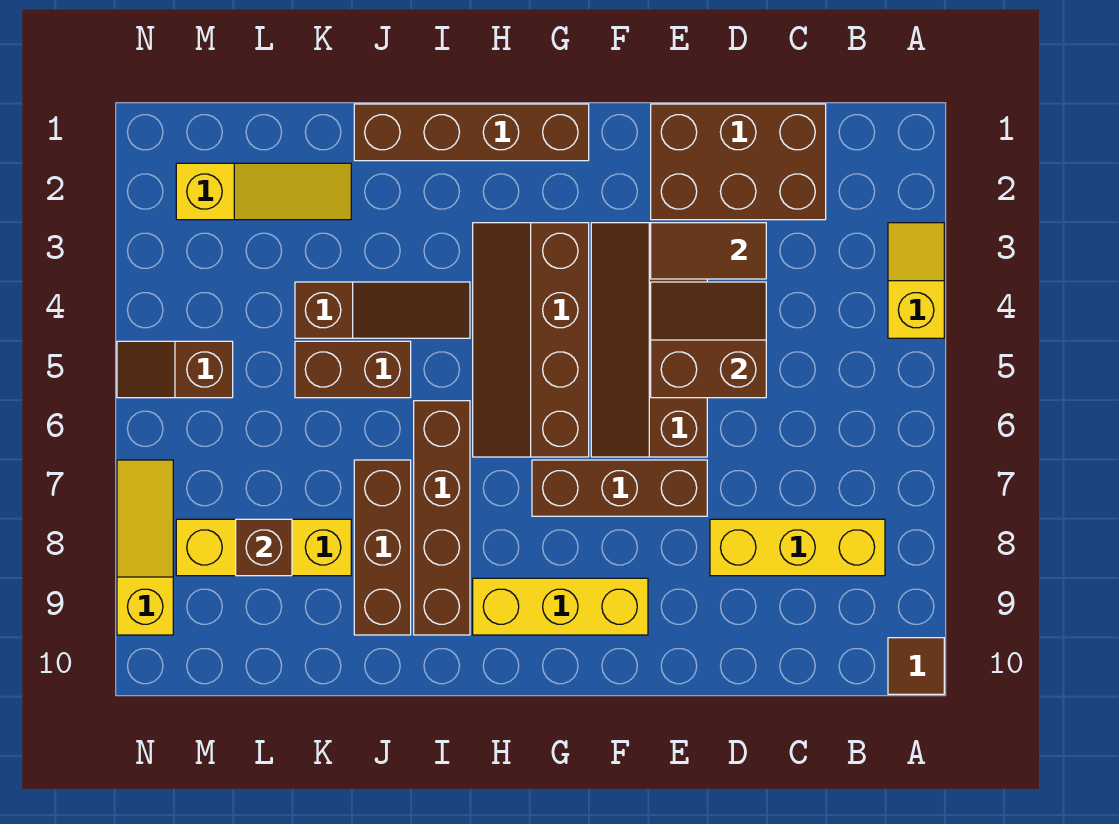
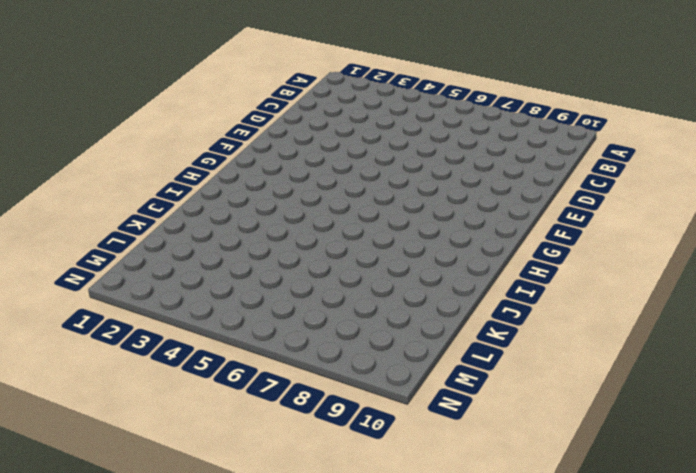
none -> yellow slope A3:A4 level 1 top 4
none -> brown tile A10 level 1
none -> yellow brick B8:D8 level 1

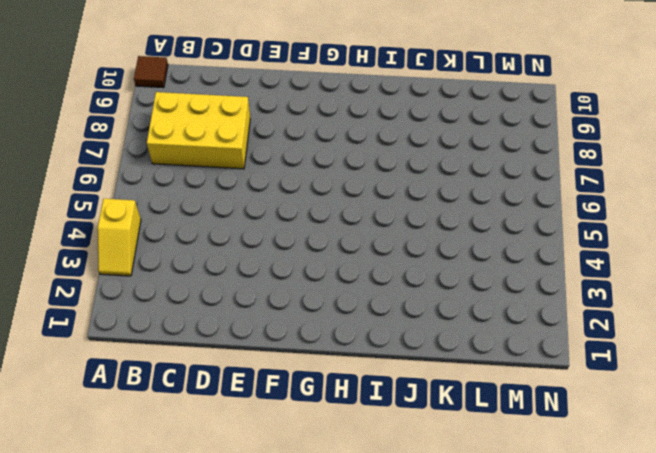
yellow brick B7:D8 level 1 -> yellow brick B8:D8 level 1
none -> brown brick C1:E2 level 1
none -> brown slope E3:F6 level 1 top E
none -> brown brick E7:G7 level 1

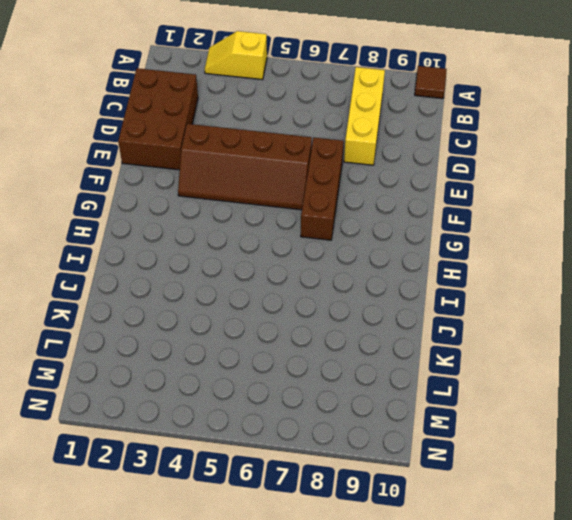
none -> yellow brick F9:H9 level 1
none -> brown brick G1:J1 level 1
none -> brown slope G3:H6 level 1 top G

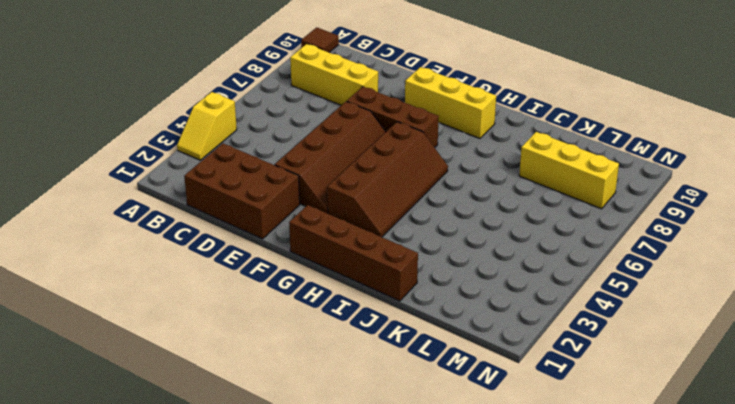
none -> brown slope I4:K4 level 1 top K
none -> brown brick I6:I9 level 1
none -> brown brick J5:K5 level 1

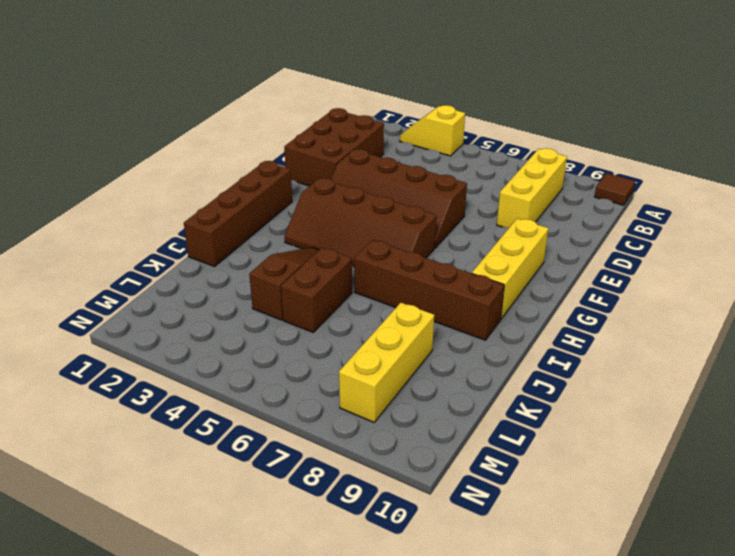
none -> brown brick E7:G7 level 1
none -> brown brick J7:J9 level 1
none -> yellow slope K2:M2 level 1 top M

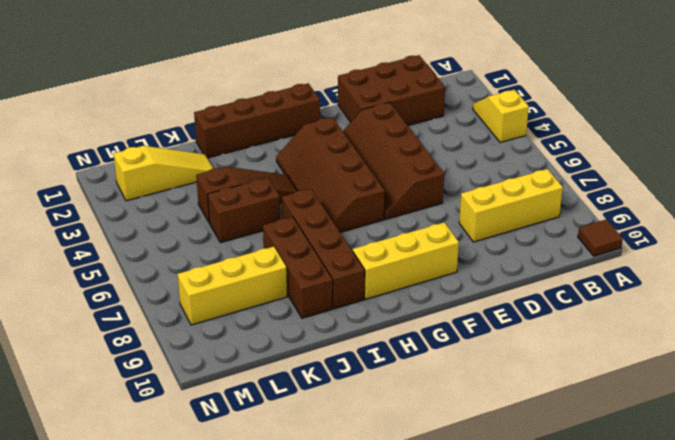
none -> brown brick E7:G7 level 1
none -> brown slope M5:N5 level 1 top M
none -> yellow slope N7:N9 level 1 top 9

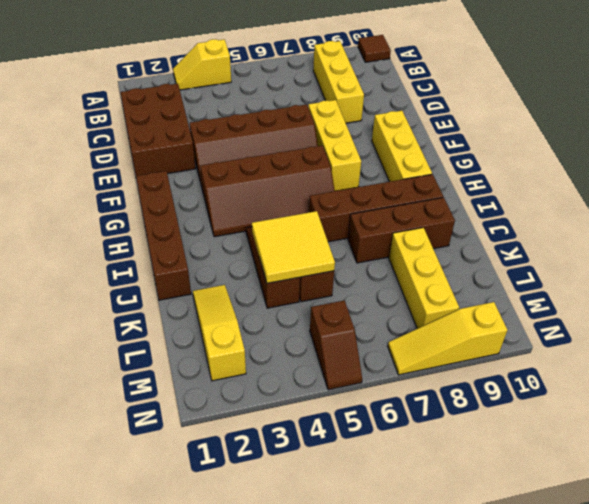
yellow brick E7:G7 level 1 -> brown brick E7:G7 level 1
yellow tile J4:K5 level 2 -> none
none -> brown tile D3:E3 level 2
none -> brown slope D4:E5 level 2 top 5
none -> brown brick L8 level 2

